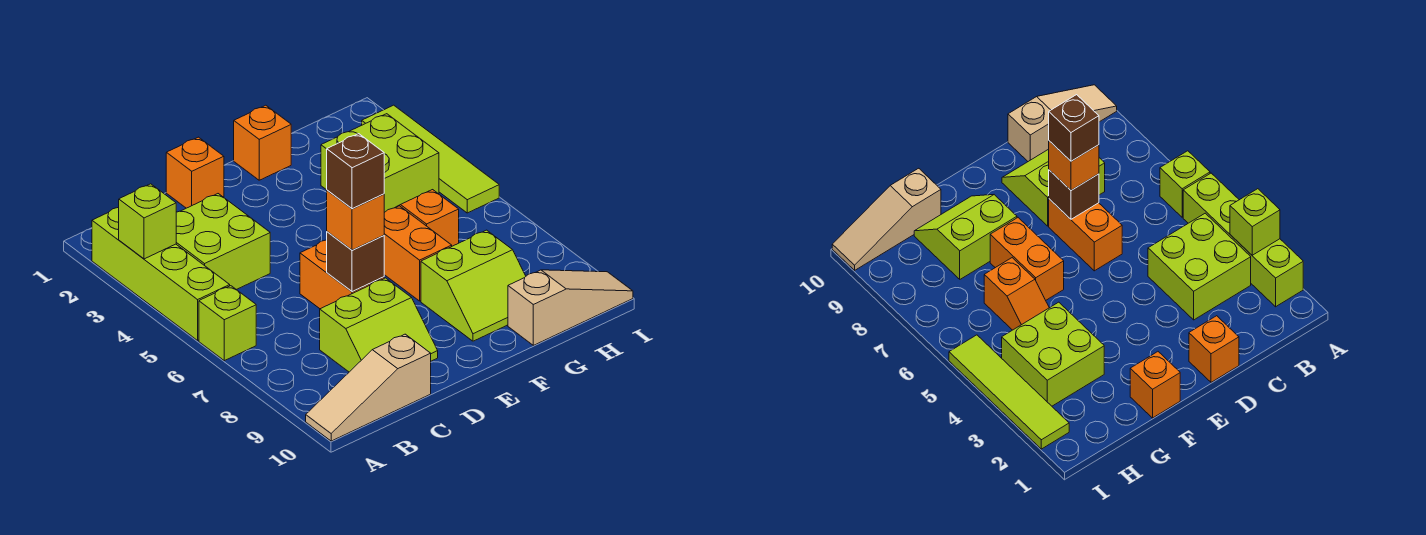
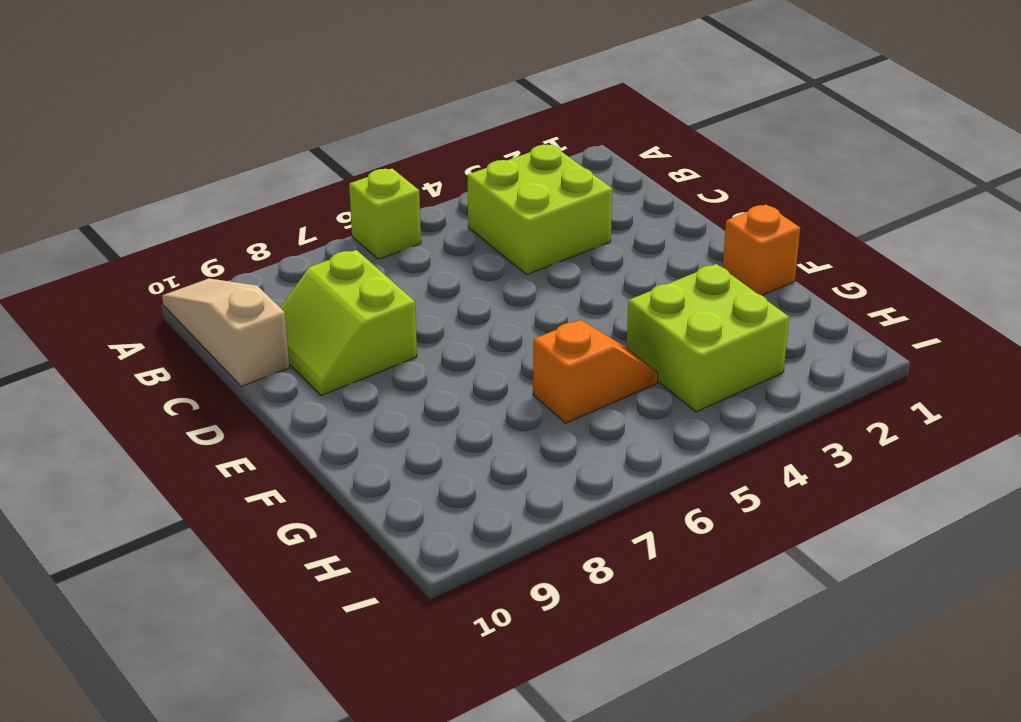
none -> lime brick A2:A5 level 1
none -> orange brick D1 level 1
none -> orange brick D6:D7 level 1

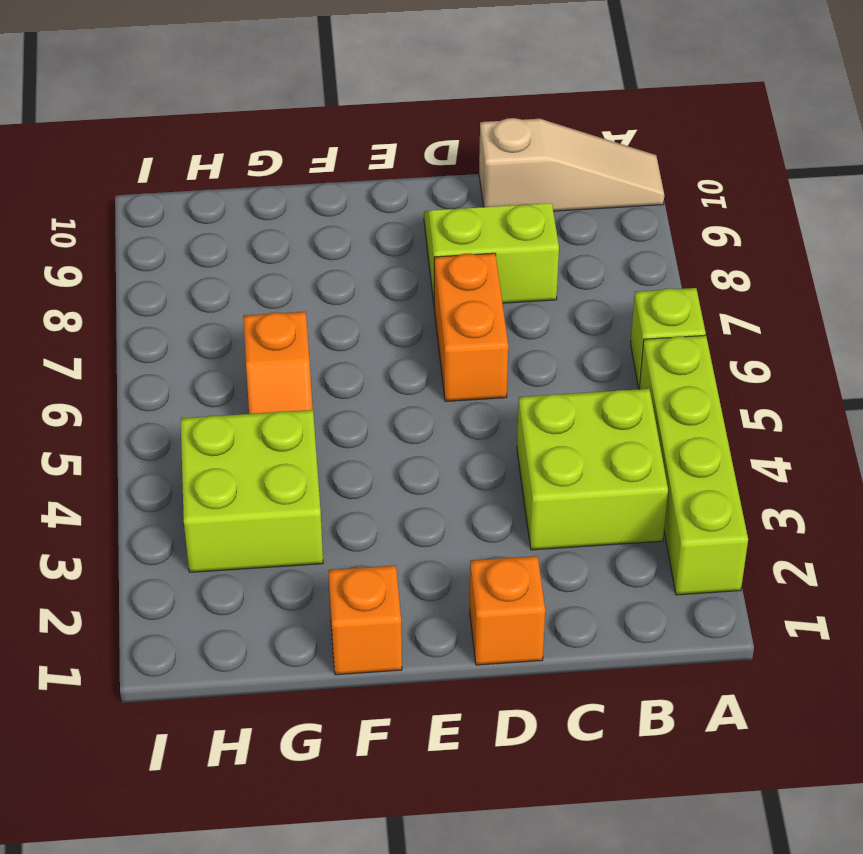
none -> orange brick F6:F7 level 1
none -> lime slope F8:G9 level 1 top 8
none -> tan slope G10:I10 level 1 top G

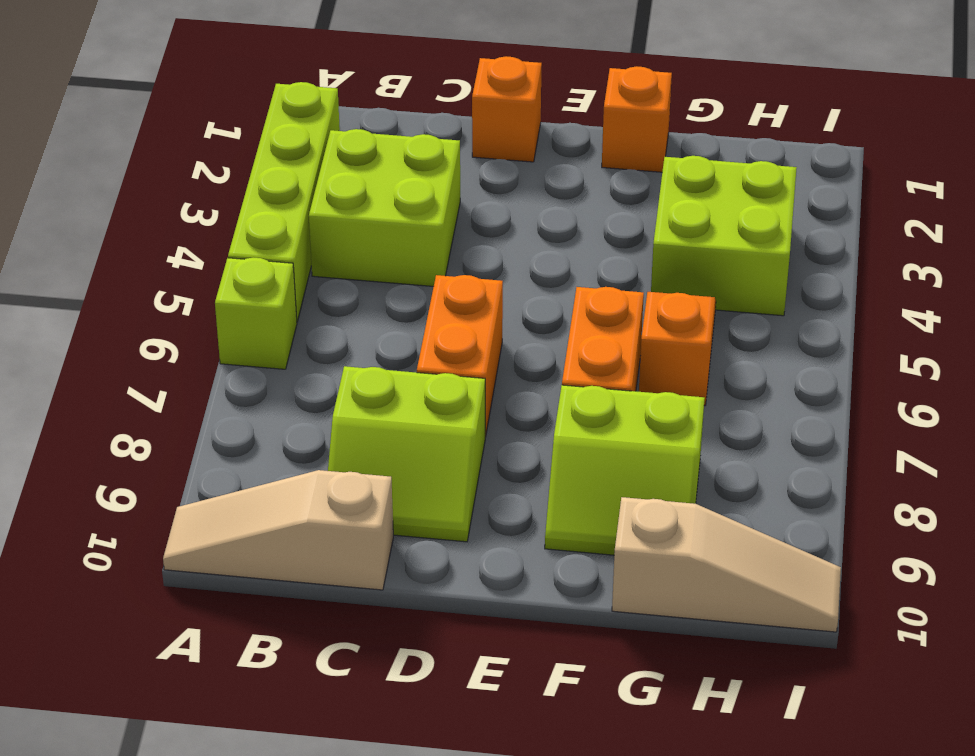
none -> lime tile I2:I5 level 1
none -> lime brick A3 level 2
none -> brown brick D7 level 2

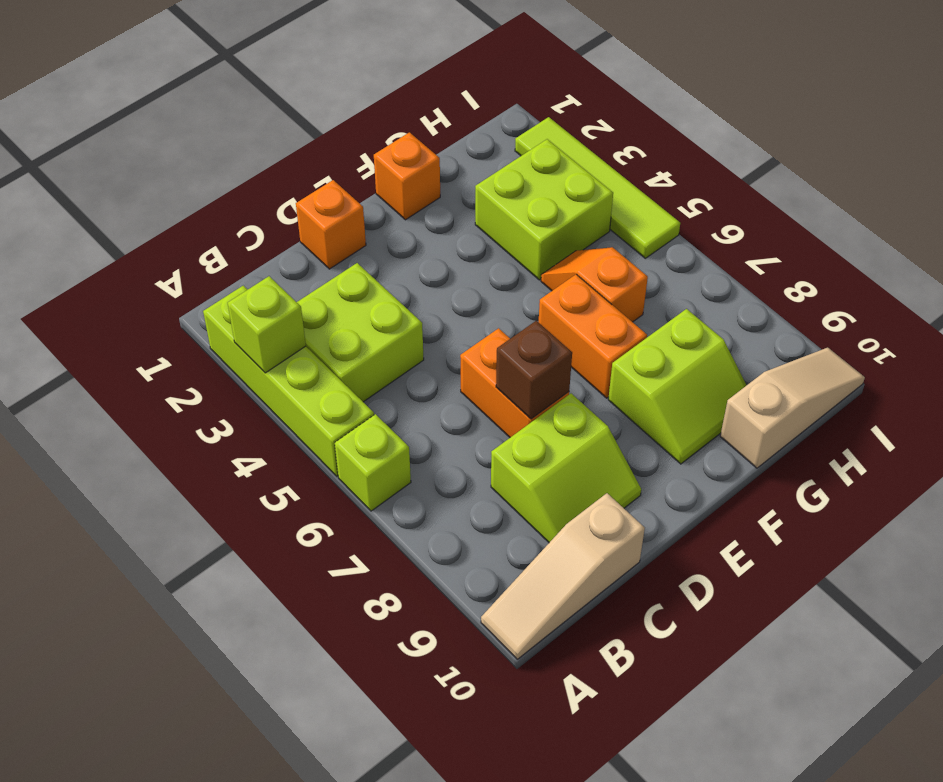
none -> orange brick D7 level 3
none -> brown brick D7 level 4

